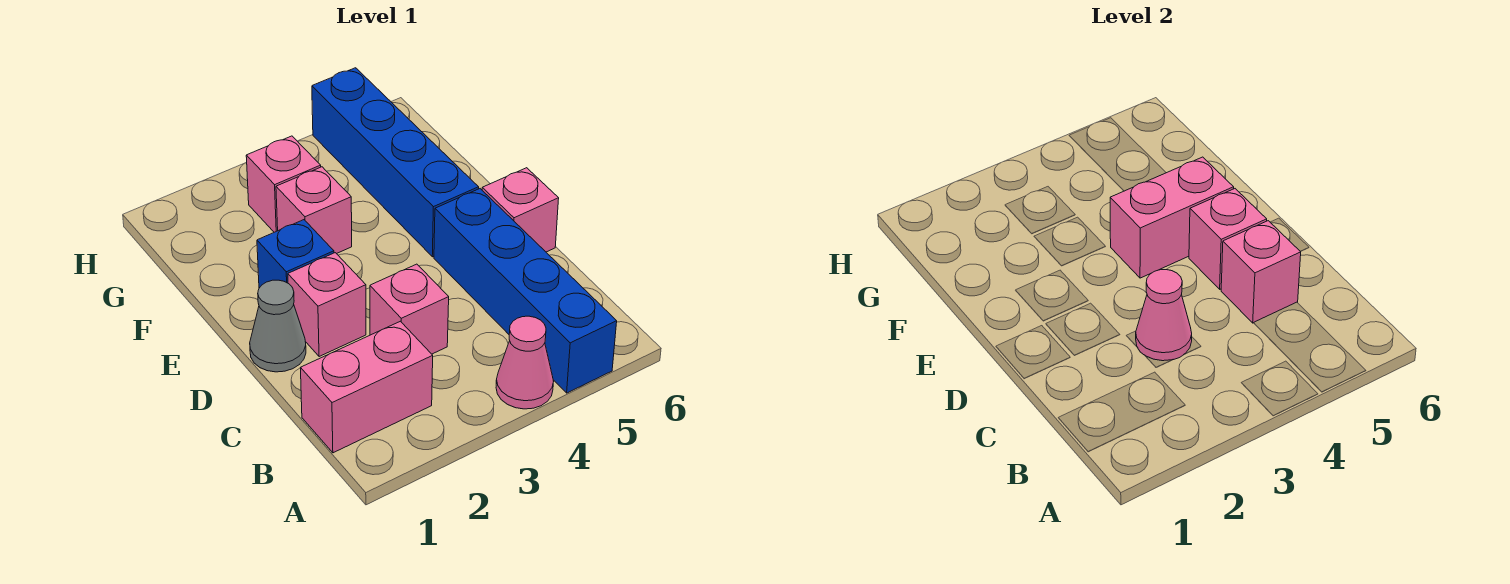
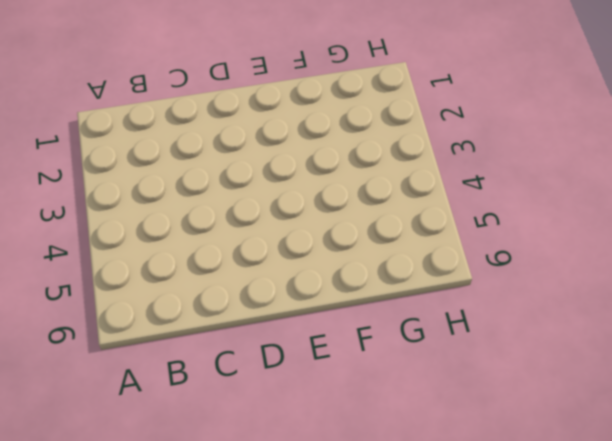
none -> pink cone A4 level 1
none -> blue brick A5:D5 level 1
none -> pink brick B1:B2 level 1

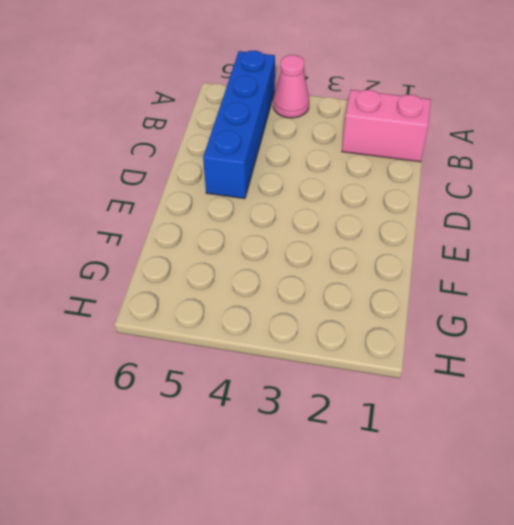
none -> pink brick C3 level 1
none -> grey cone D1 level 1
none -> pink brick D2 level 1

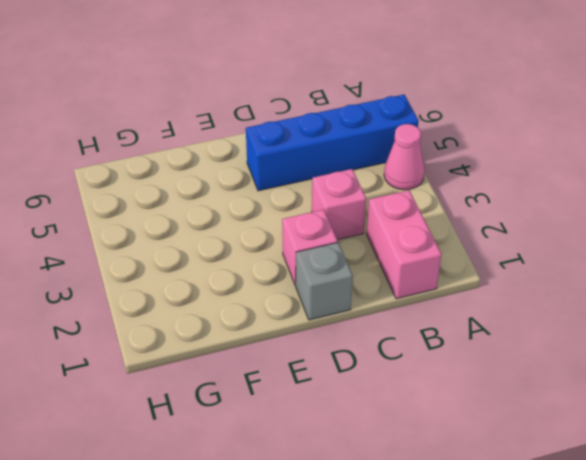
grey brick D1 level 1 -> grey cone D1 level 1
none -> pink brick D6 level 1
none -> blue brick E2 level 1
none -> blue brick E5:H5 level 1

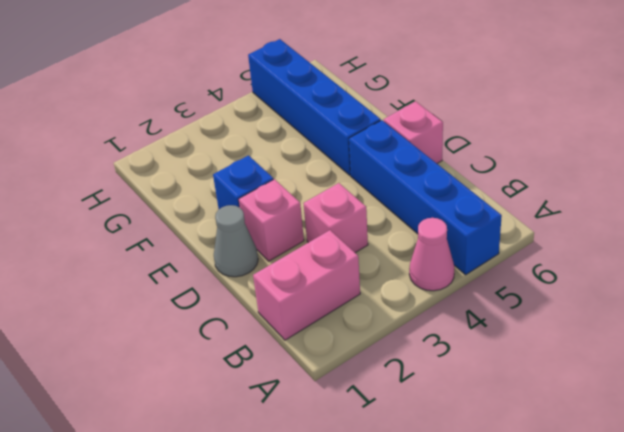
none -> pink brick F3 level 1
none -> pink brick G3 level 1
none -> pink cone C3 level 2

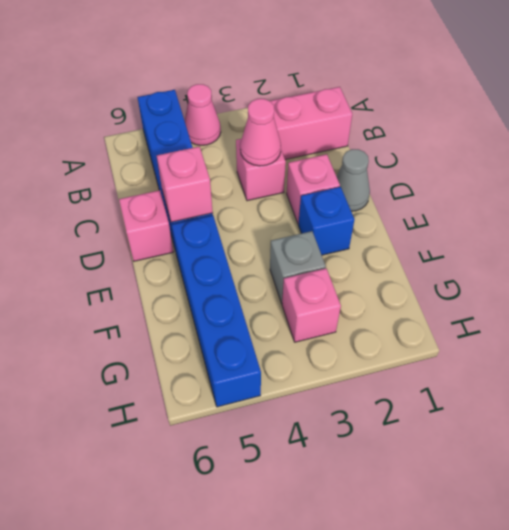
grey brick F3 level 1 -> pink brick F3 level 1
none -> pink brick C5 level 2
none -> pink brick E4:E5 level 2

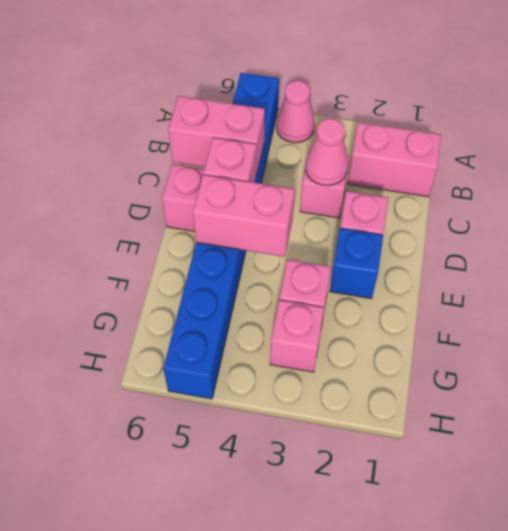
pink brick C5:C6 level 2 -> pink brick C5 level 2
none -> grey cone D1 level 1

